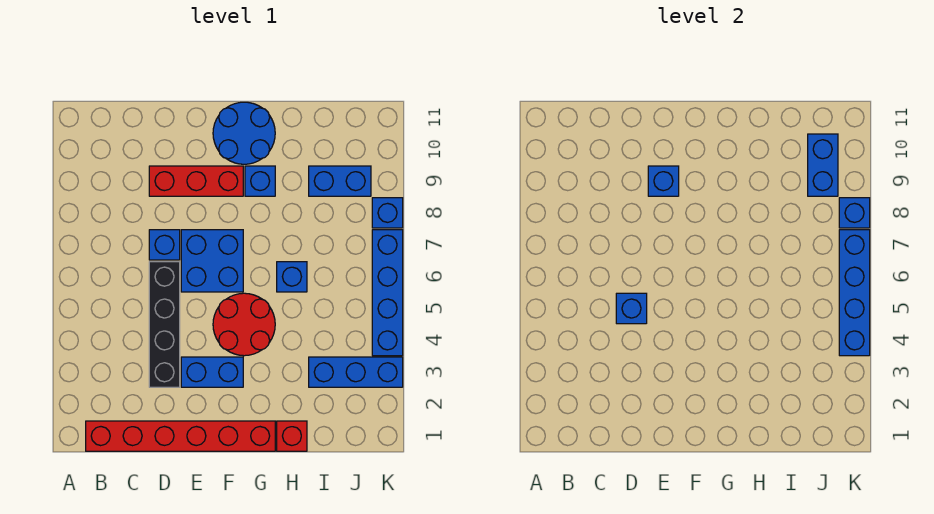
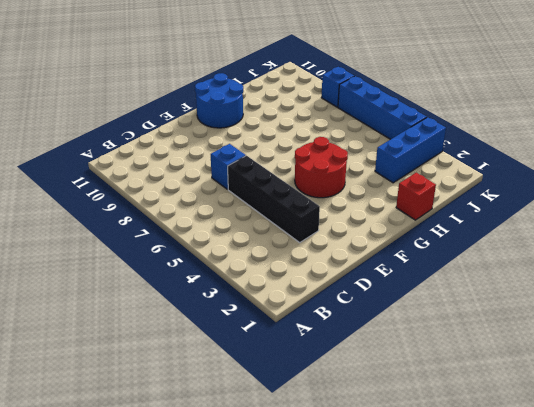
none -> red brick B1:G1 level 1
none -> red brick D9:F9 level 1
none -> blue brick E3:F3 level 1

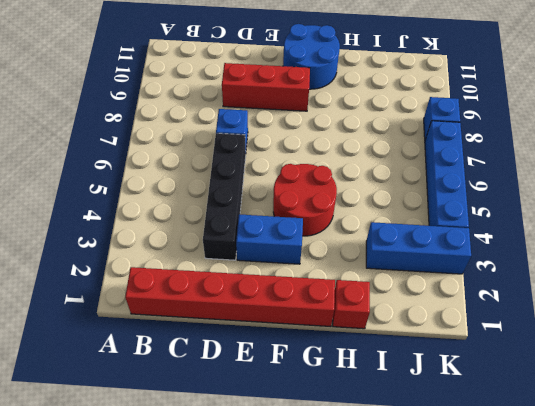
none -> blue brick E6:F7 level 1
none -> blue brick G9 level 1
none -> blue brick H6 level 1

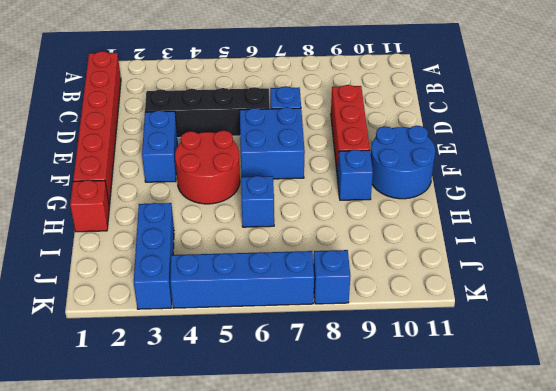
none -> blue brick I9:J9 level 1
none -> blue brick D5 level 2
none -> blue brick E9 level 2

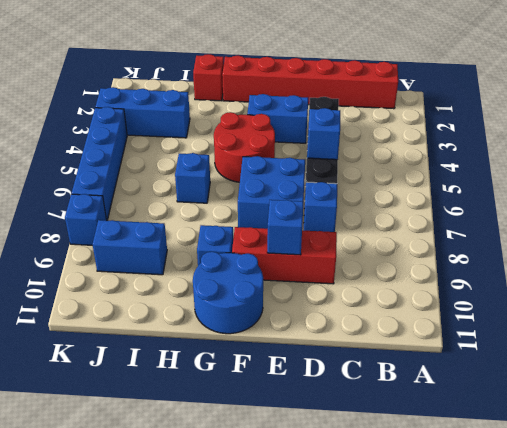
none -> blue brick J9:J10 level 2
none -> blue brick K4:K7 level 2
none -> blue brick K8 level 2

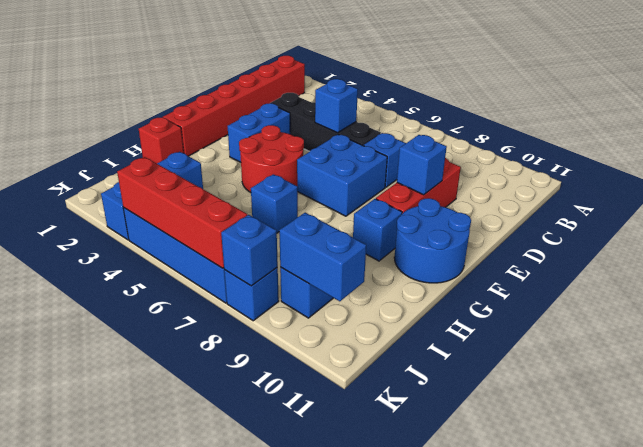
red brick K4:K7 level 2 -> blue brick K4:K7 level 2

